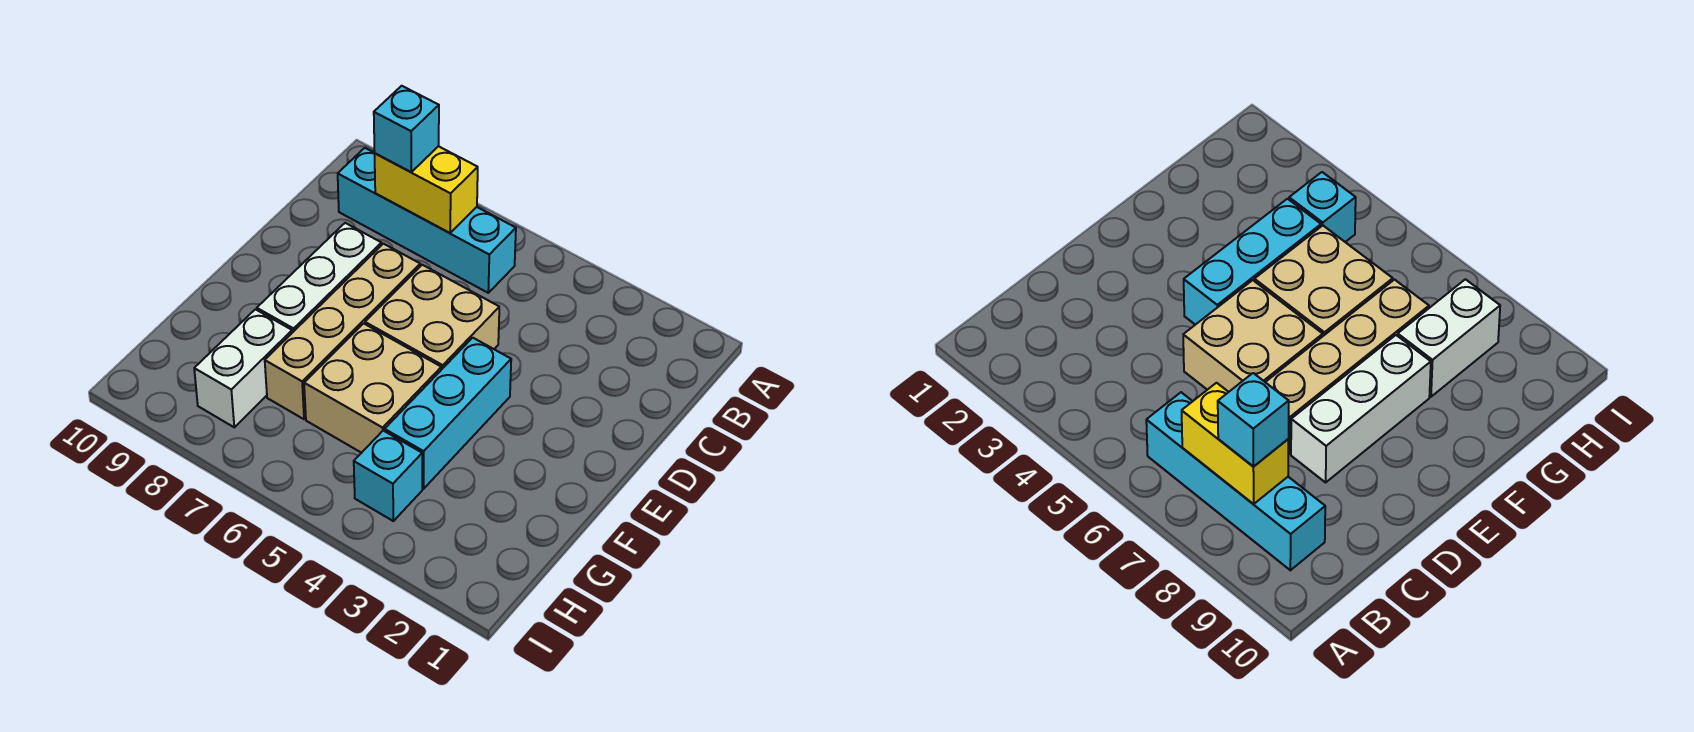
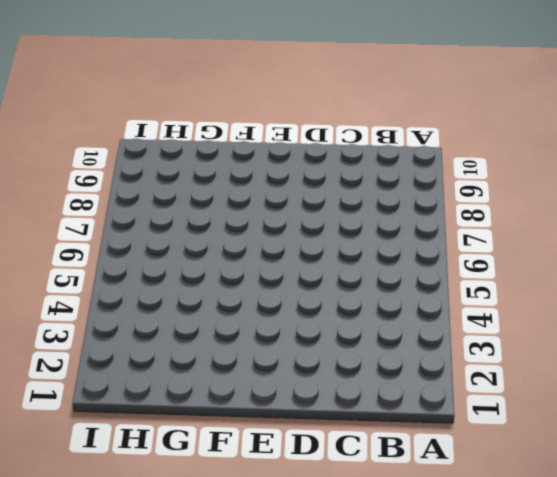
none -> cyan brick B6:B9 level 1
none -> tan brick D5:E6 level 1

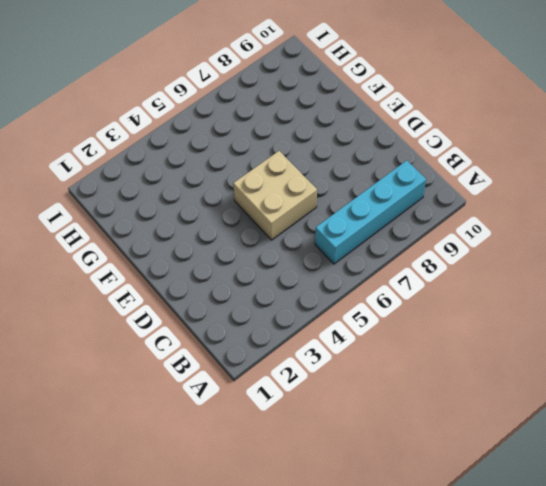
none -> tan brick D7:G7 level 1
none -> white brick D8:F8 level 1

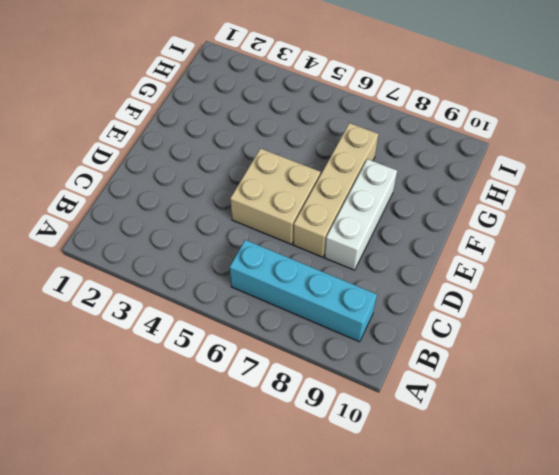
none -> cyan brick E4:G4 level 1
none -> tan brick F5:G6 level 1

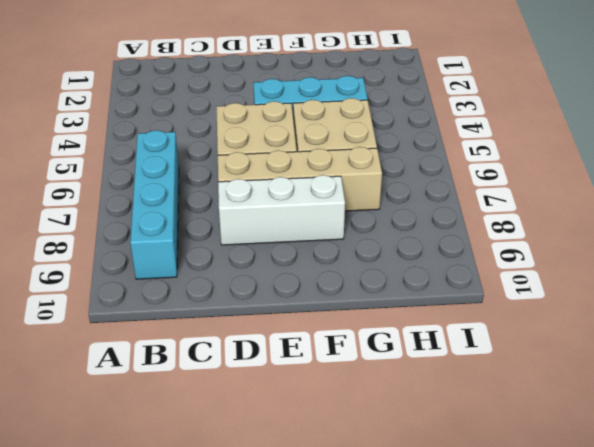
none -> white brick G8:H8 level 1
none -> cyan brick H4 level 1

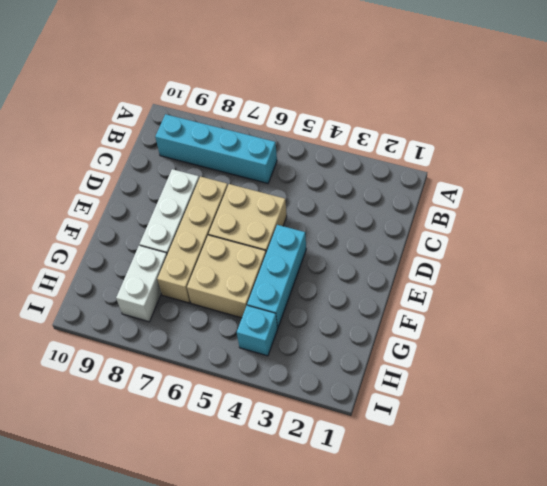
none -> yellow brick B7:B8 level 2
none -> cyan brick B8 level 3

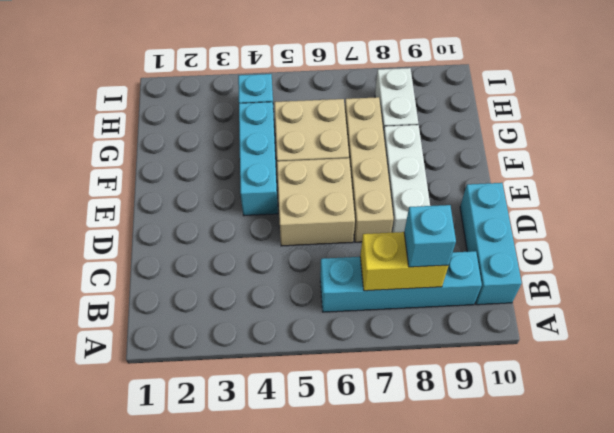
cyan brick B10:D10 level 1 -> none

